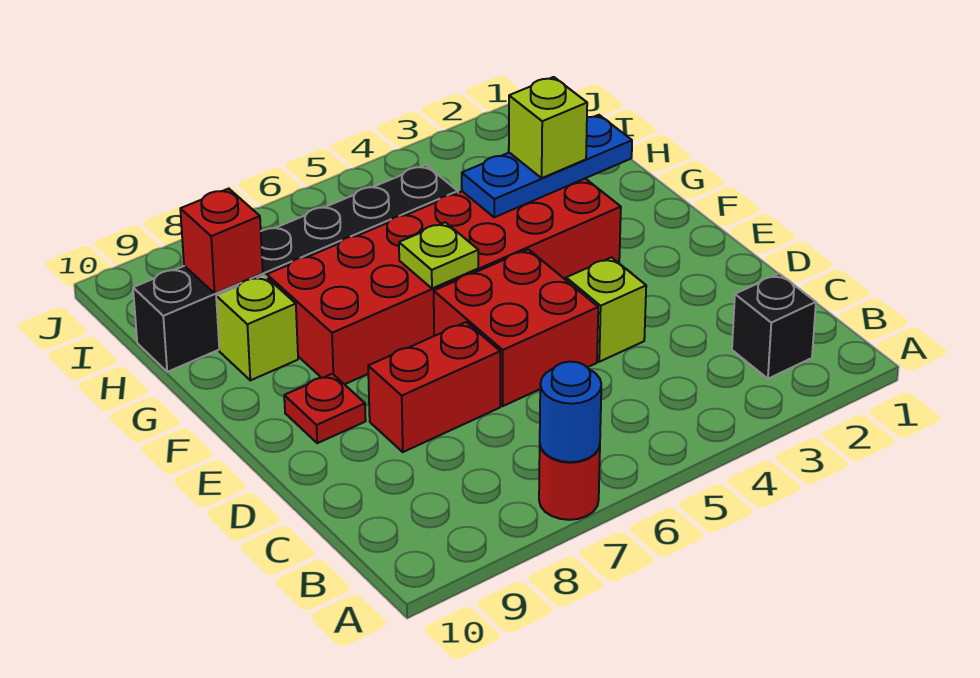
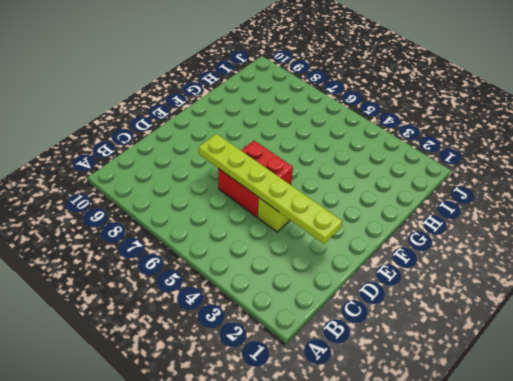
lime plate D2:D7 level 2 -> none
none -> red round brick A7 level 1
none -> black brick B2 level 1
none -> red brick D7:D8 level 1

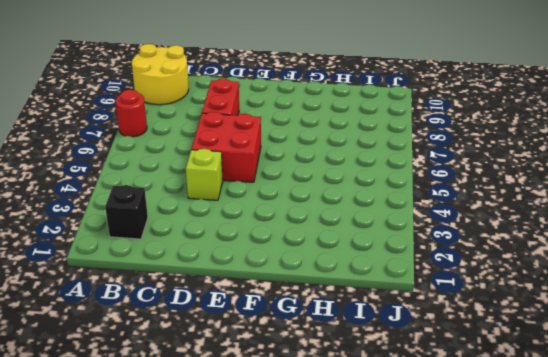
yellow round brick A9:B10 level 1 -> none
none -> red plate E9 level 1
none -> red brick F3:G8 level 1
none -> lime brick G9 level 1

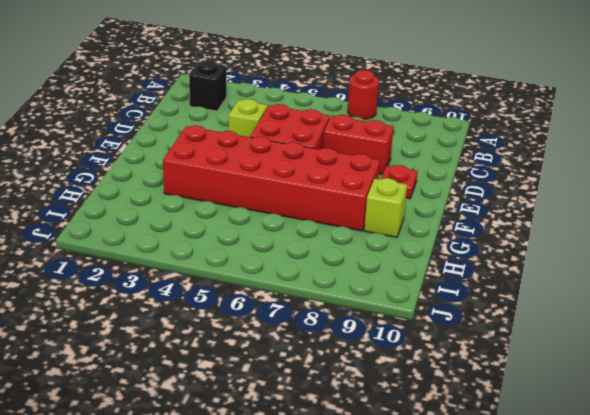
none -> black brick H5:H10 level 1
none -> blue round brick A7 level 2
none -> lime plate F6 level 2

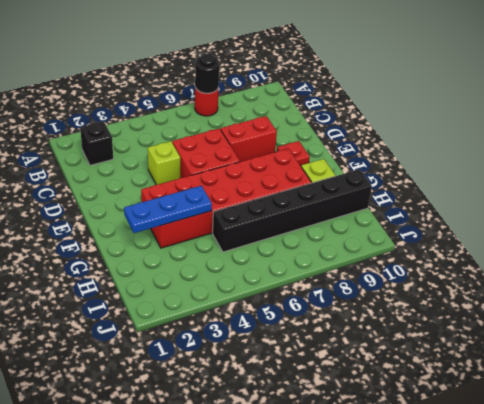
black round brick A7 level 2 -> blue round brick A7 level 2
none -> lime plate F6 level 2
none -> red brick H9 level 2
none -> lime brick G3 level 3

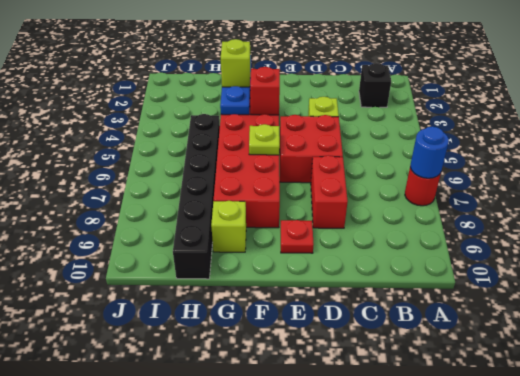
red brick F4 level 2 -> red brick H9 level 2

